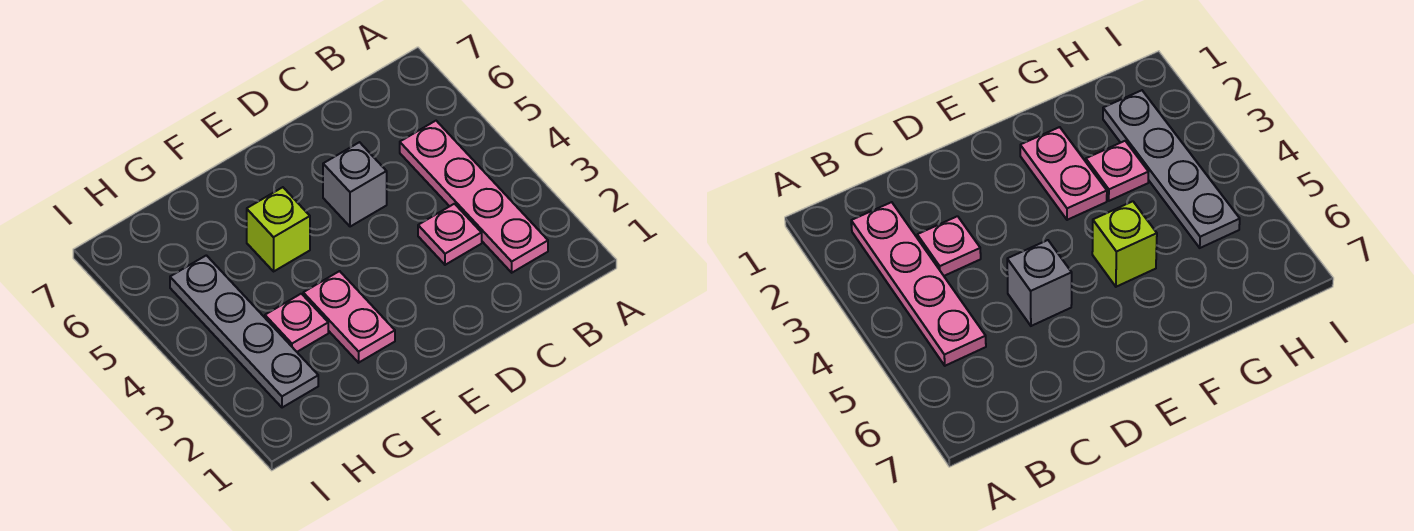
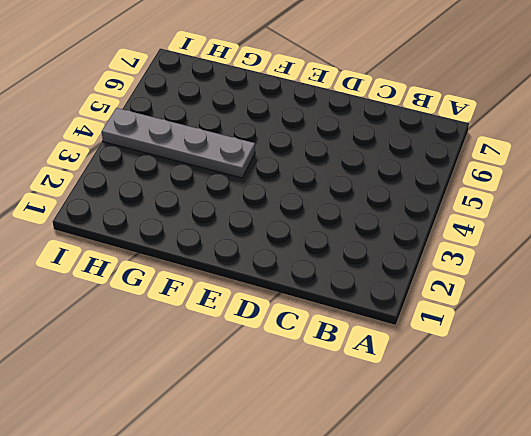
grey plate F4:I4 level 1 -> grey plate H2:H5 level 1
none -> pink plate B2:B5 level 1
none -> pink plate C3 level 1

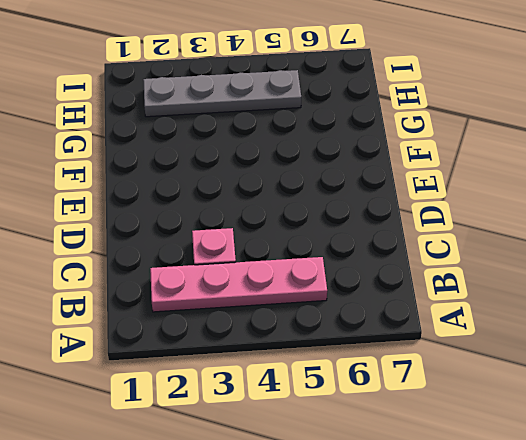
none -> grey brick D5 level 1
none -> pink plate F2:F3 level 1

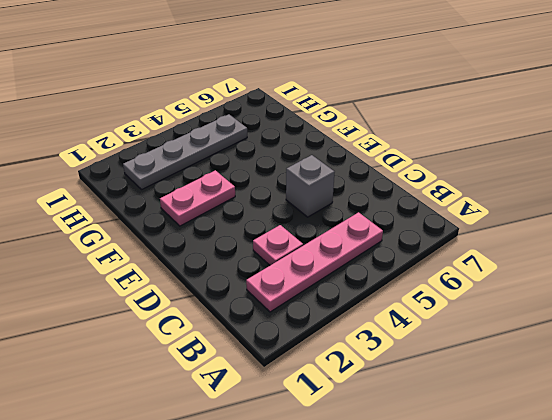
none -> lime brick F5 level 1
none -> pink plate G3 level 1

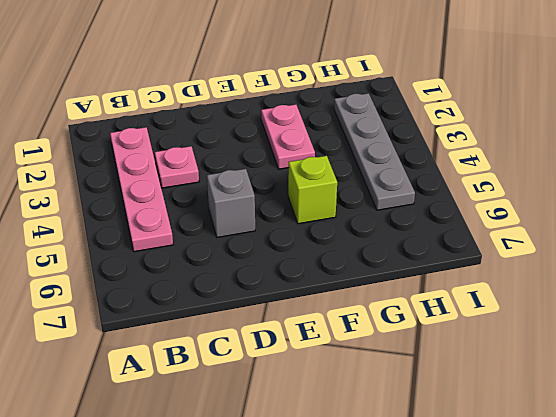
none -> pink plate G3 level 1

